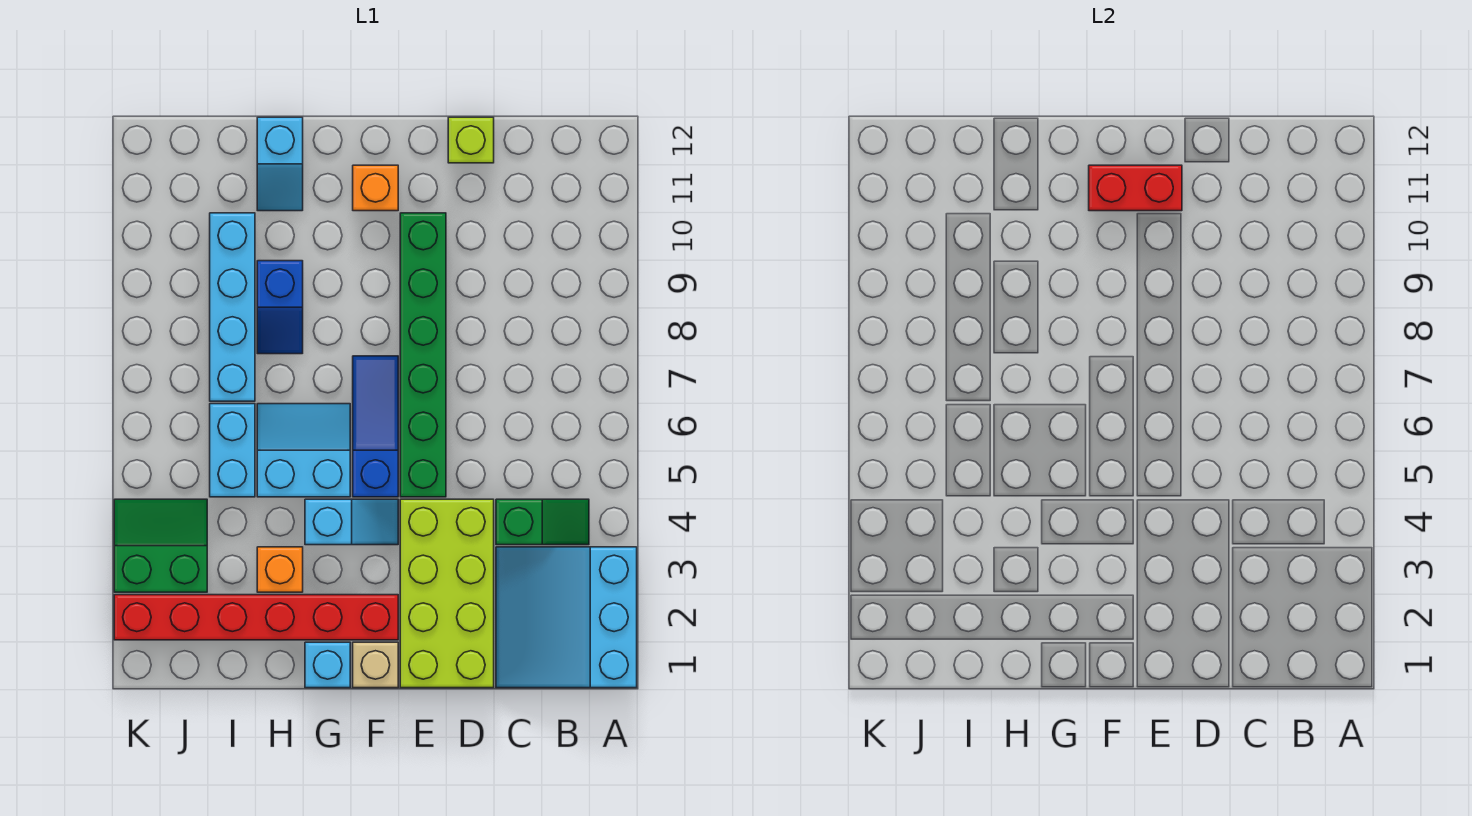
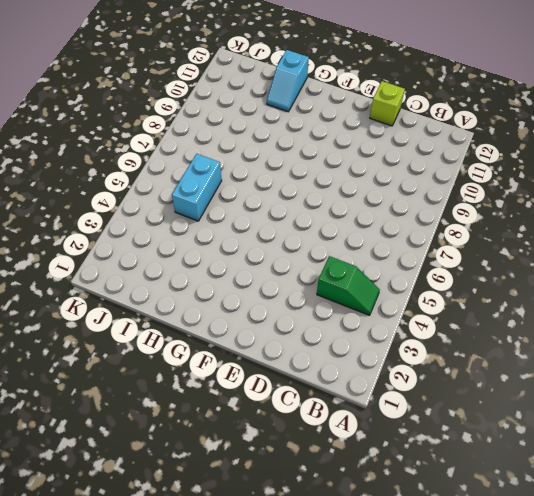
none -> cyan slope A1:C3 level 1 top A
none -> lime brick D1:E4 level 1
none -> green brick E5:E10 level 1

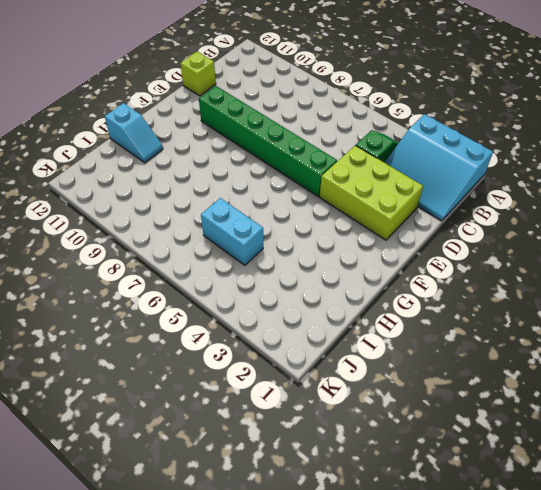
lime brick D2:E4 level 1 -> lime brick D1:E4 level 1
none -> tan brick F1 level 1
none -> red brick F2:K2 level 1
none -> cyan slope F4:G4 level 1 top G

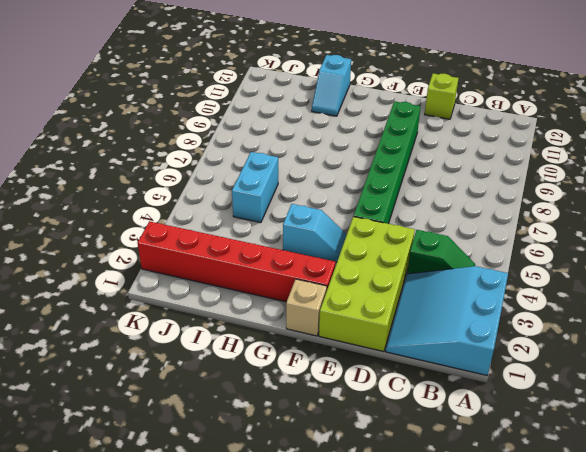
none -> blue slope F5:F7 level 1 top 5
none -> orange brick F11 level 1
none -> cyan brick G1 level 1

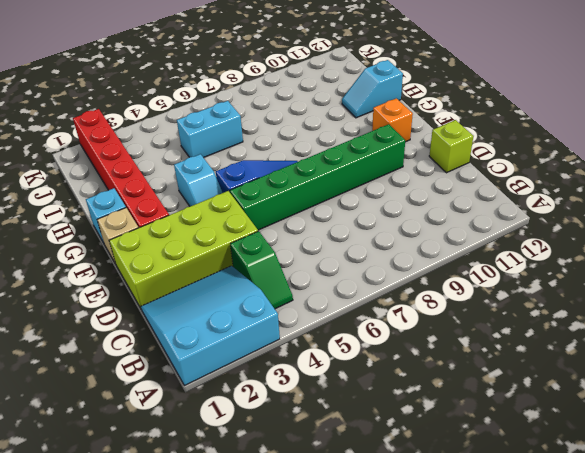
none -> cyan slope G5:H6 level 1 top 5
none -> orange brick H3 level 1
none -> blue slope H8:H9 level 1 top 9

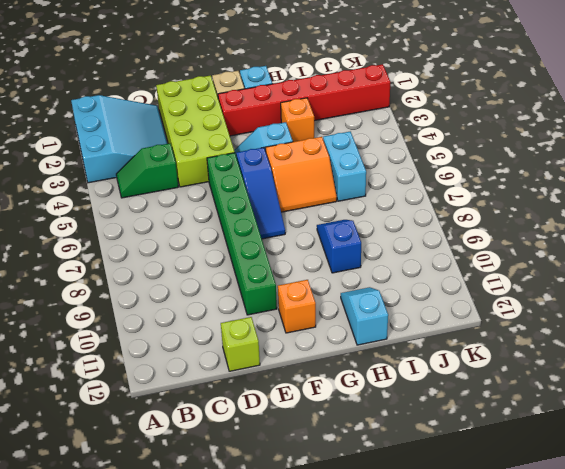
orange slope G5:H6 level 1 top 5 -> cyan slope G5:H6 level 1 top 5
none -> cyan brick I7:I10 level 1
none -> green slope J3:K4 level 1 top 3
none -> red brick E11:F11 level 2

